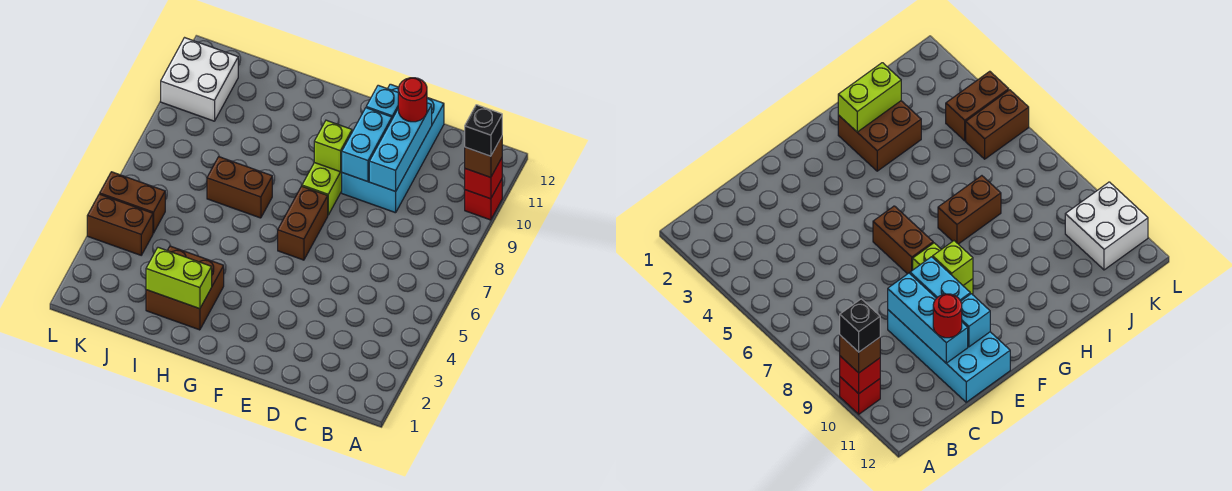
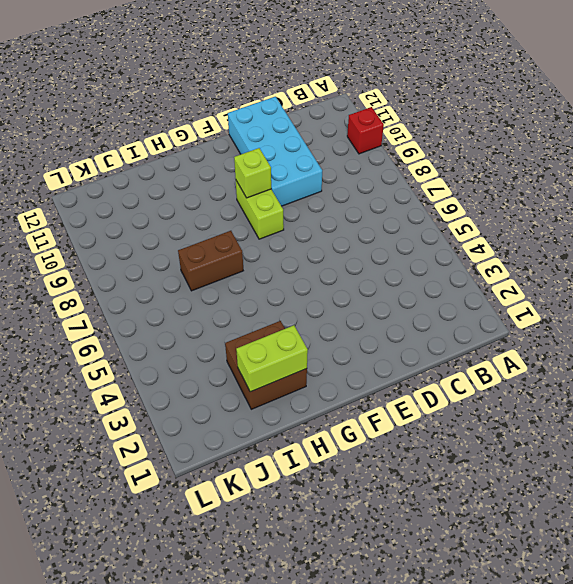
none -> brown brick F6:F7 level 1
none -> brown brick K4:L4 level 1
none -> brown brick K5:L5 level 1

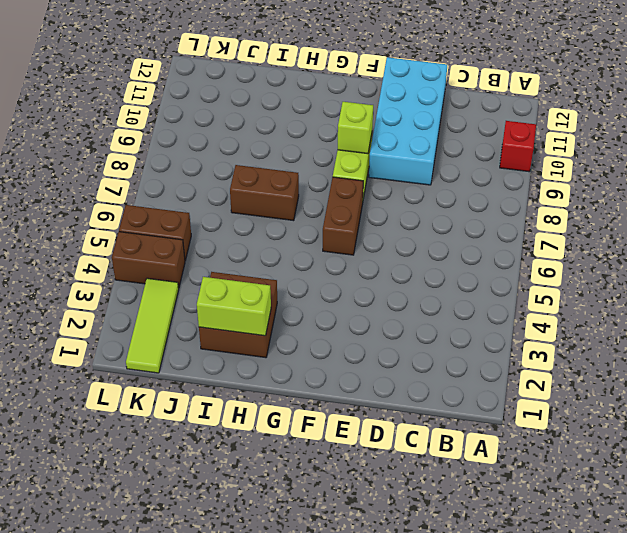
lime tile K1:K3 level 1 -> none
none -> white brick K10:L11 level 1
none -> red brick A10 level 2
none -> cyan brick D9:D11 level 2

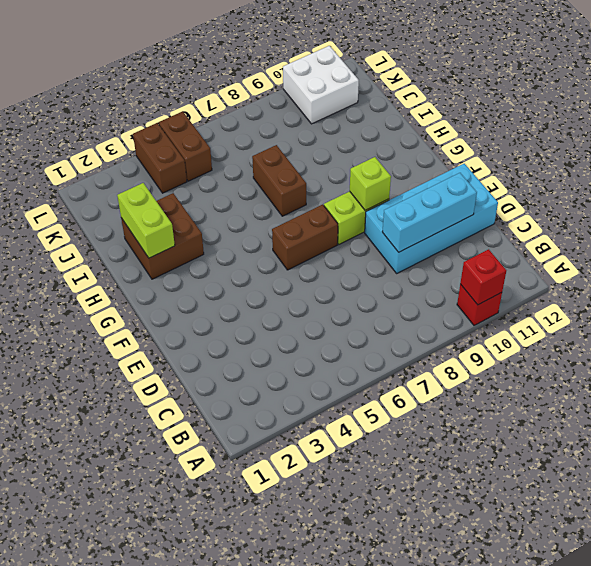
none -> cyan brick E9:E10 level 2
none -> cyan brick E11 level 2
none -> brown brick A10 level 3

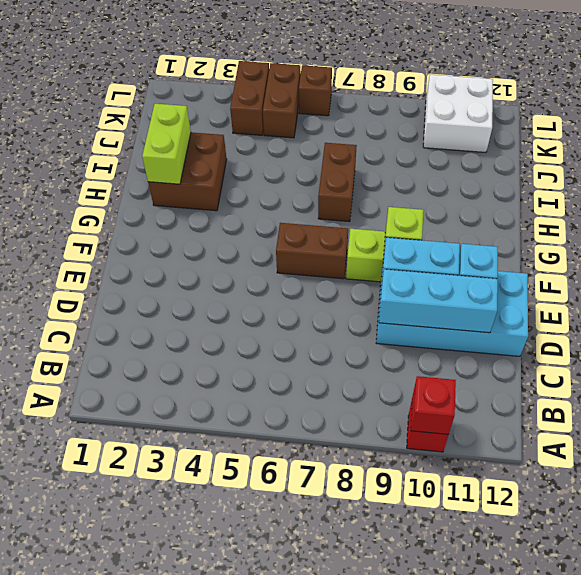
brown brick L6 level 1 -> brown brick A10 level 3
none -> red round brick D11 level 3
none -> black brick A10 level 4

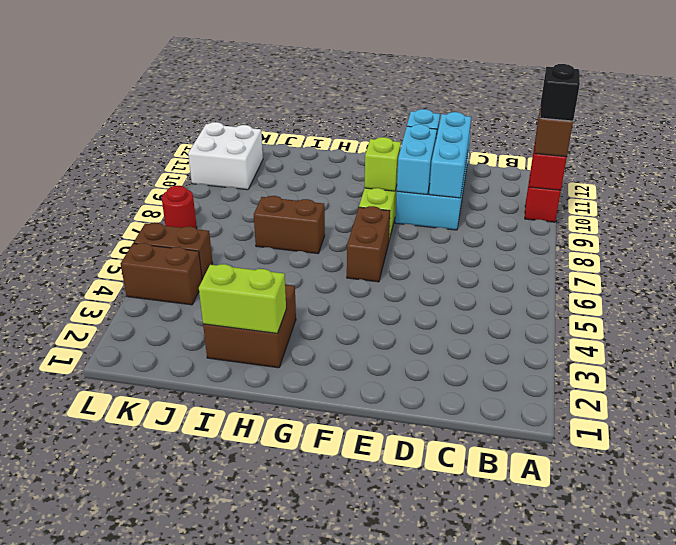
red round brick L7 level 1 -> red round brick D11 level 3

